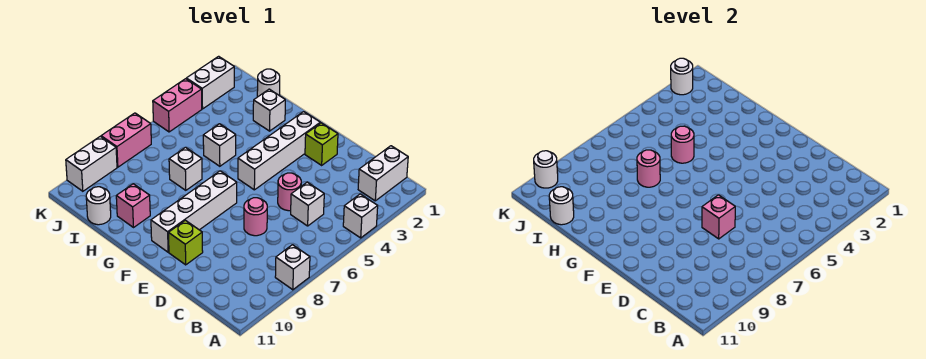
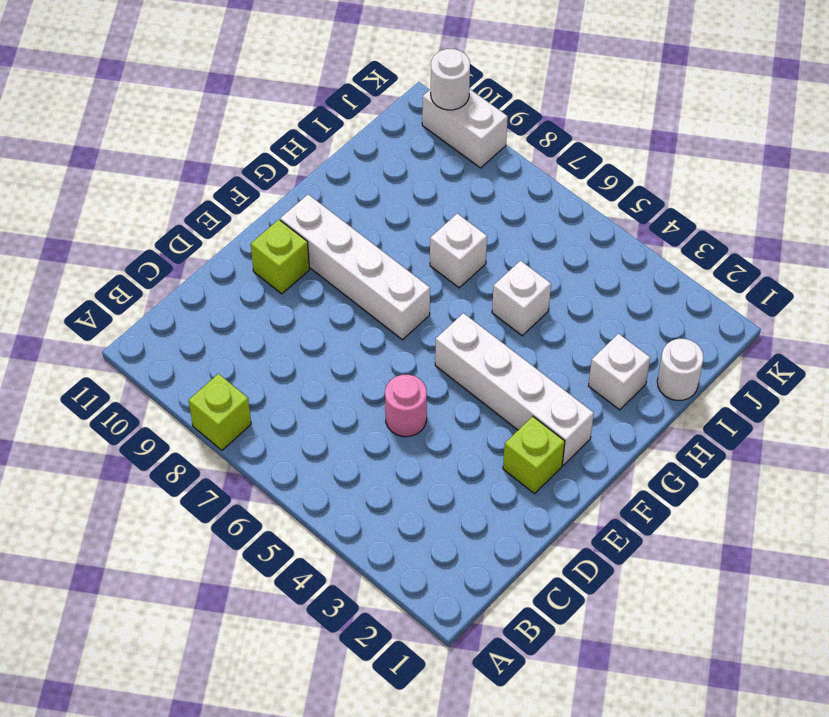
lime brick A8 level 1 -> white brick A8 level 1
none -> white brick A4 level 1
none -> white brick B1:B2 level 1
none -> white brick C5 level 1

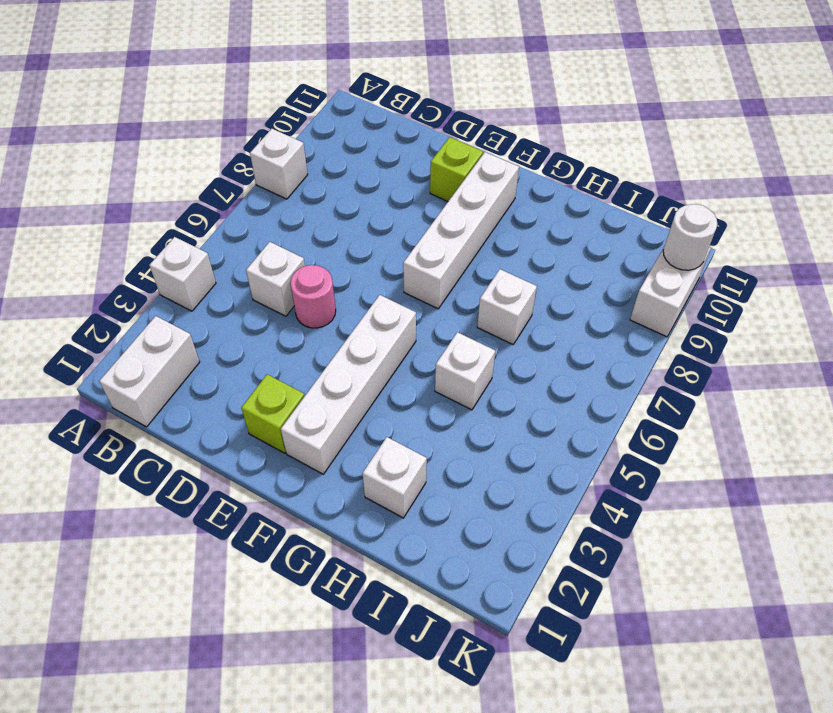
none -> pink round brick D7 level 1
none -> pink brick H10 level 1
none -> white round brick I1 level 1

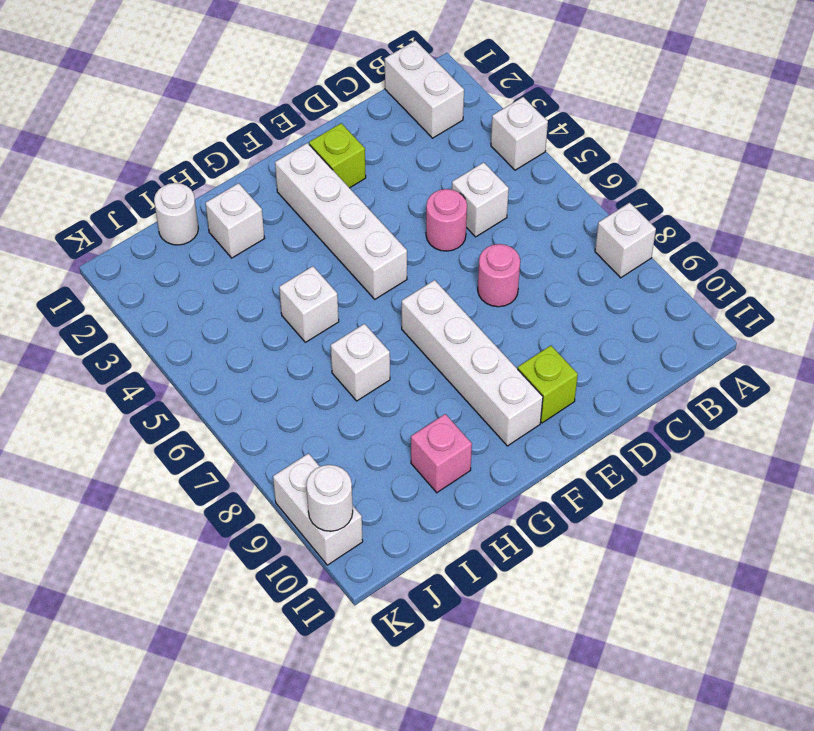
none -> white round brick I11 level 1
none -> white brick K2:K3 level 1
none -> pink brick K4:K5 level 1

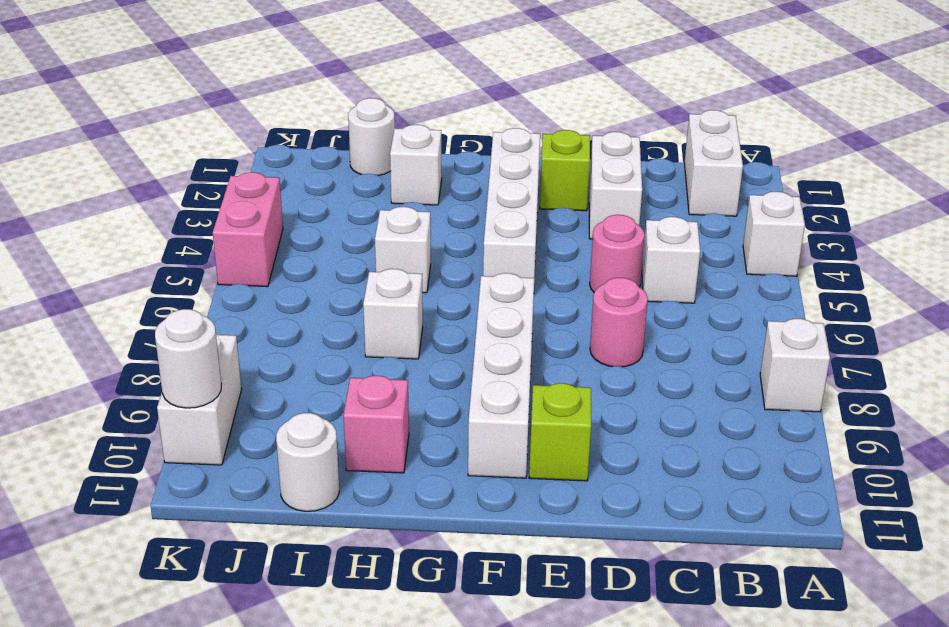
white brick D2:D3 level 1 -> white brick K2:K3 level 1
none -> pink brick K7:K8 level 1
none -> pink brick D7 level 2
none -> pink round brick H5 level 2

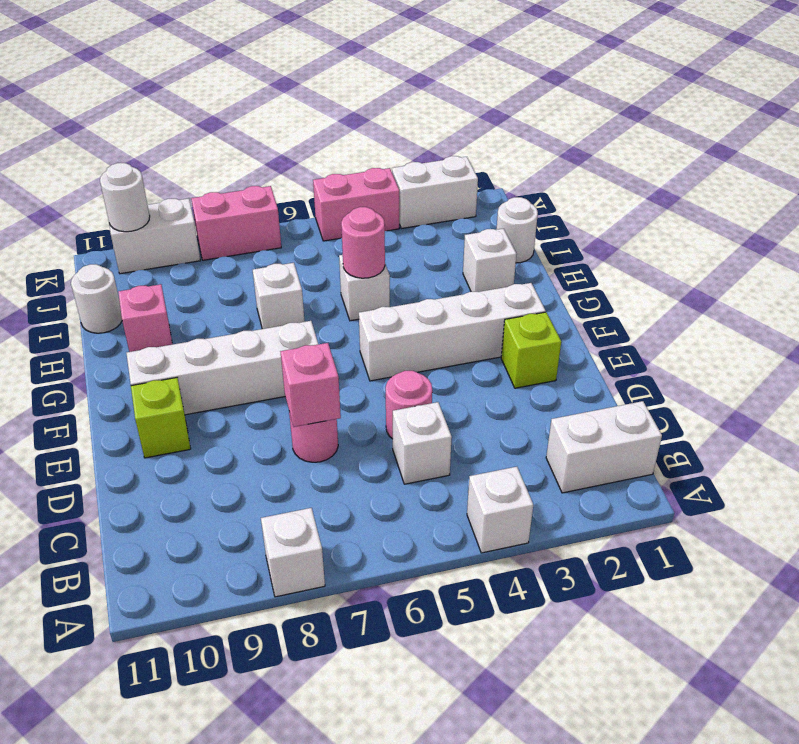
none -> pink round brick H7 level 2
none -> white round brick I11 level 2
none -> white round brick K2 level 2

